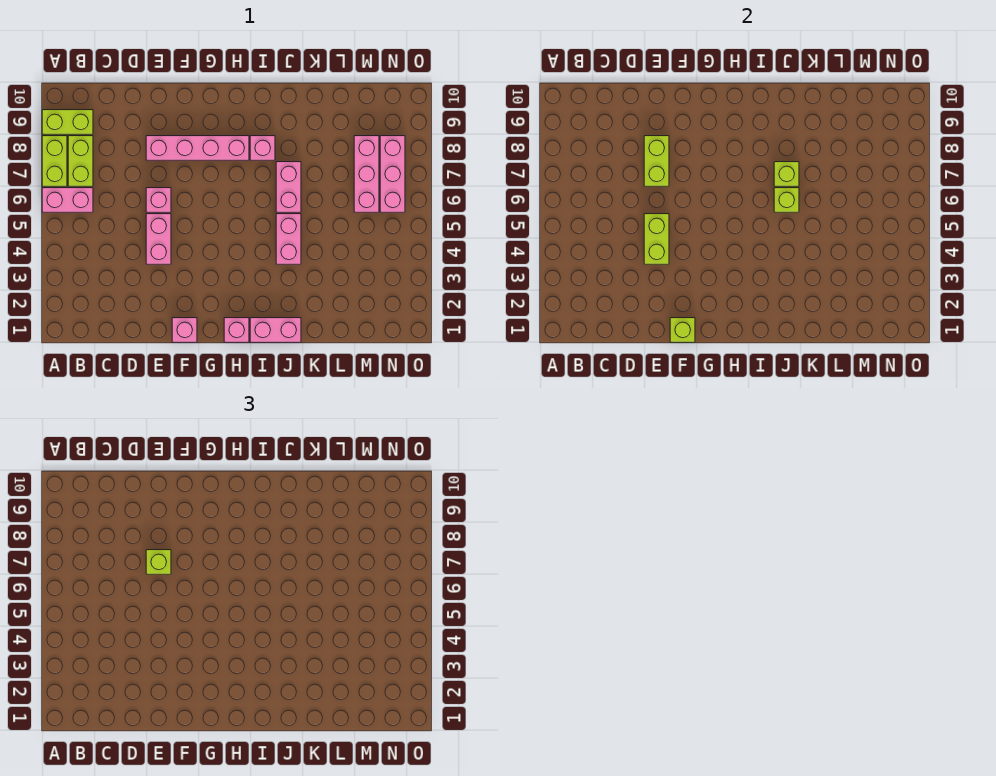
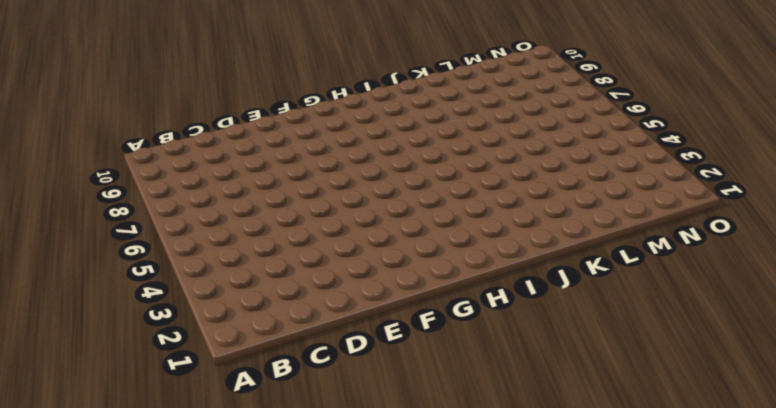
none -> pink brick A6:B6 level 1
none -> lime brick A7:A8 level 1
none -> lime brick A9:B9 level 1

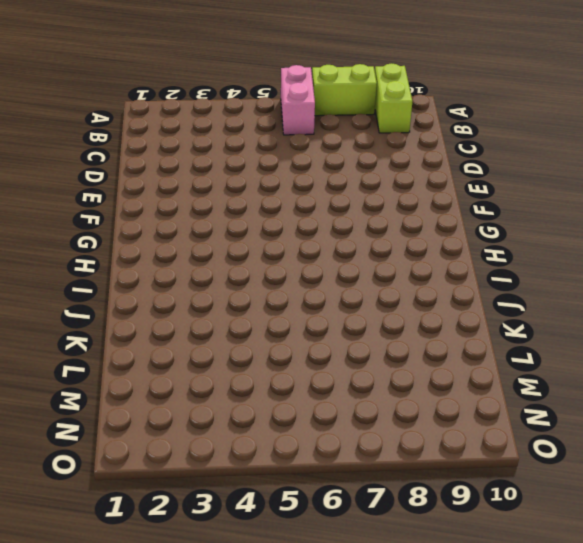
none -> lime brick B7:B8 level 1
none -> pink brick E4:E5 level 1
none -> pink brick E6 level 1

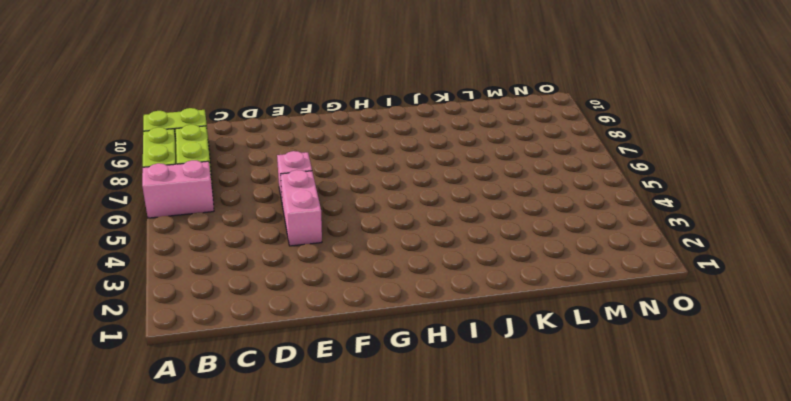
none -> pink brick E8:H8 level 1
none -> pink brick F1 level 1
none -> pink brick H1 level 1

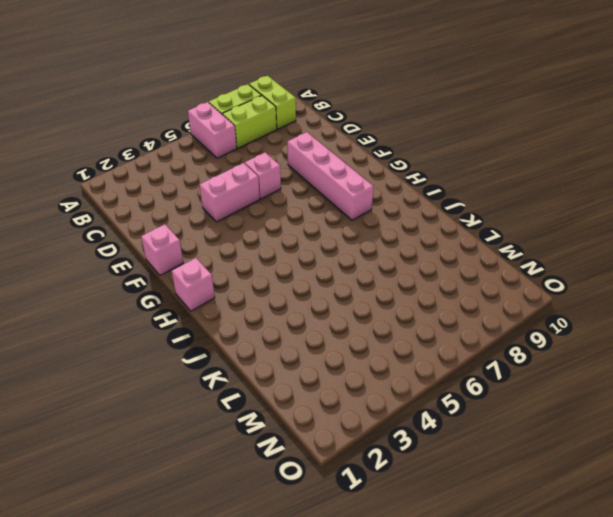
none -> pink brick I1:J1 level 1
none -> pink brick I8 level 1
none -> pink brick J4:J5 level 1

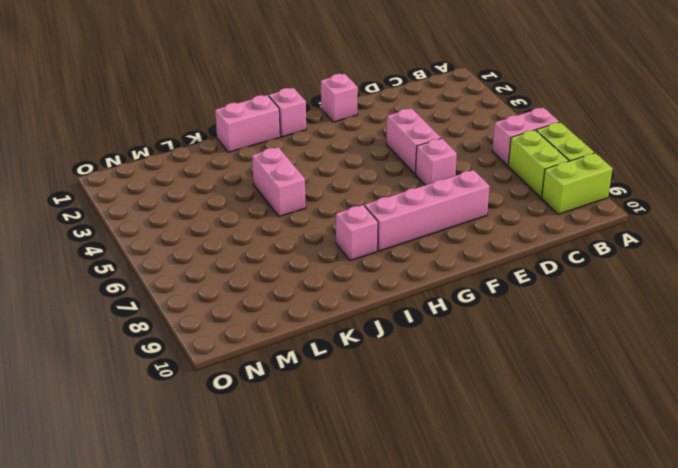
none -> pink brick J6:J7 level 1
none -> pink brick M6:M8 level 1
none -> pink brick N6:N8 level 1

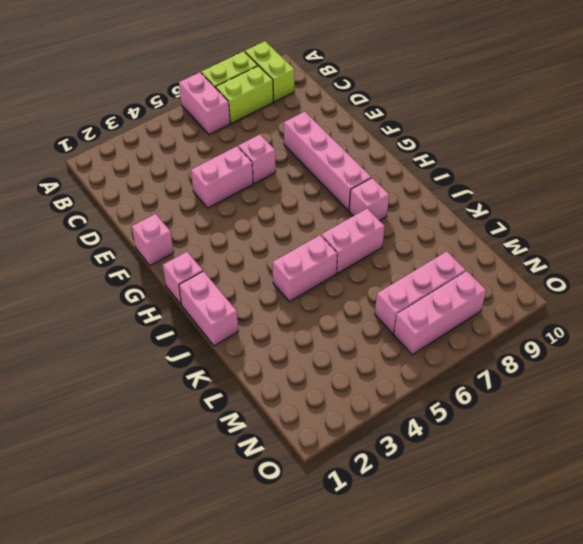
none -> lime brick E4:E5 level 2
none -> lime brick E7:E8 level 2
none -> lime brick F1 level 2

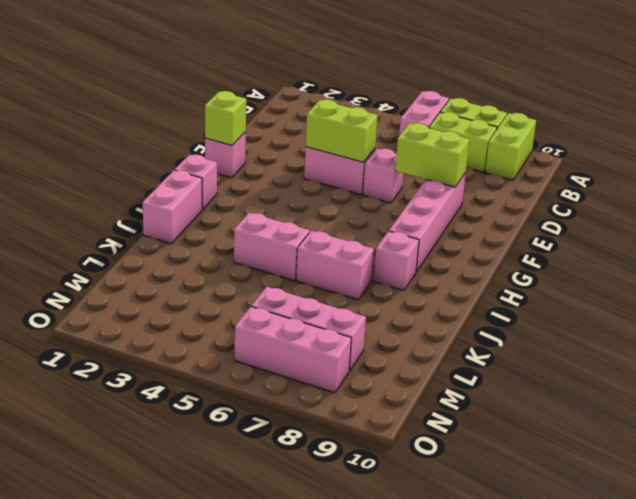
none -> lime brick J6 level 2
none -> lime brick J7 level 2
none -> lime brick E7 level 3

